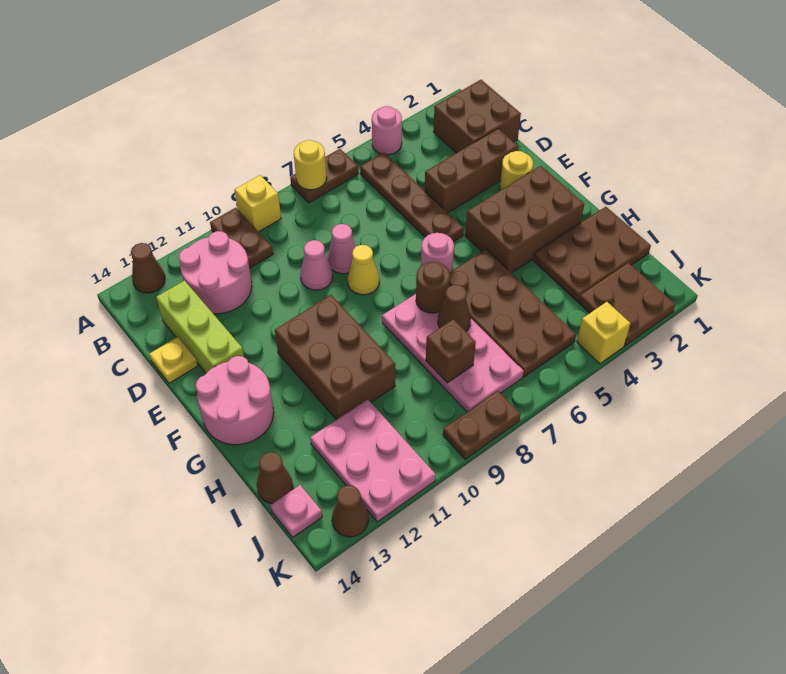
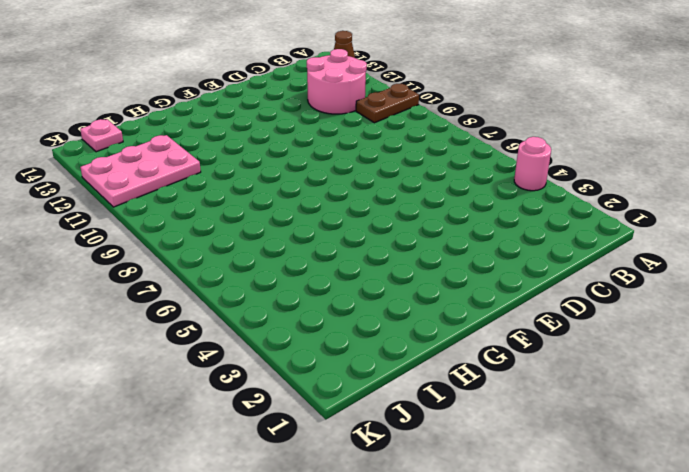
none -> brown plate A6:A7 level 1
none -> yellow brick A9 level 1
none -> brown brick B1:C2 level 1
none -> brown plate B5:E5 level 1

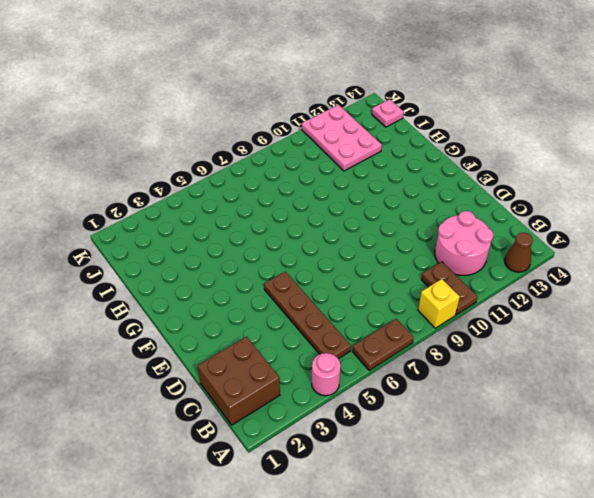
none -> lime brick C13:E13 level 1
none -> brown brick D2:D4 level 1
none -> pink cone D8 level 1
none -> pink cone D9 level 1

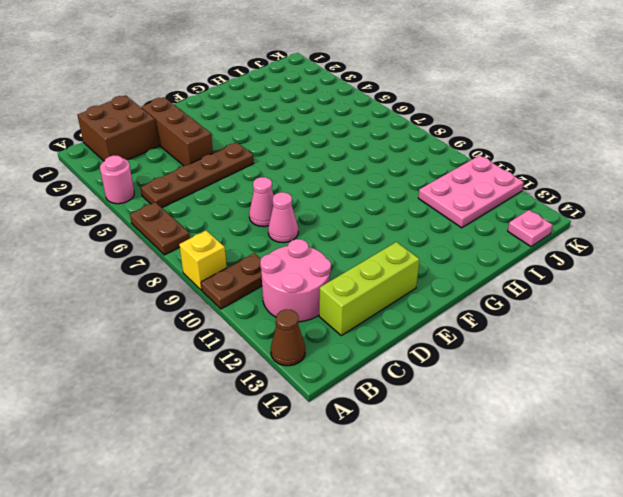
none -> yellow plate D14 level 1
none -> yellow round brick E2 level 1
none -> yellow cone E8 level 1
none -> brown brick F2:G4 level 1

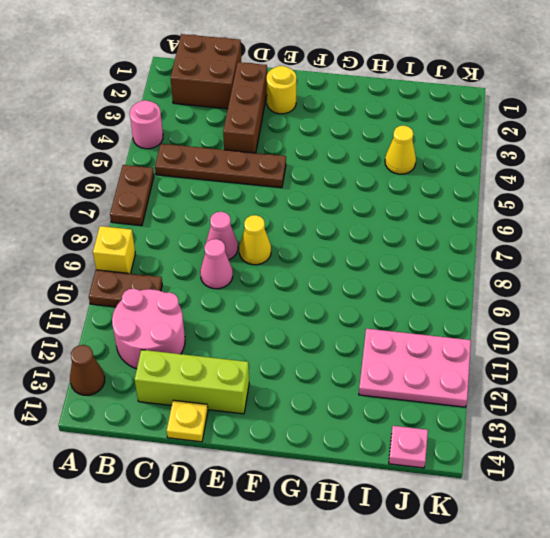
yellow cone I4 level 1 -> none
none -> brown brick F2:G4 level 1
none -> pink round brick F6 level 1
none -> brown brick F10:H11 level 1
none -> pink round brick F13:G14 level 1

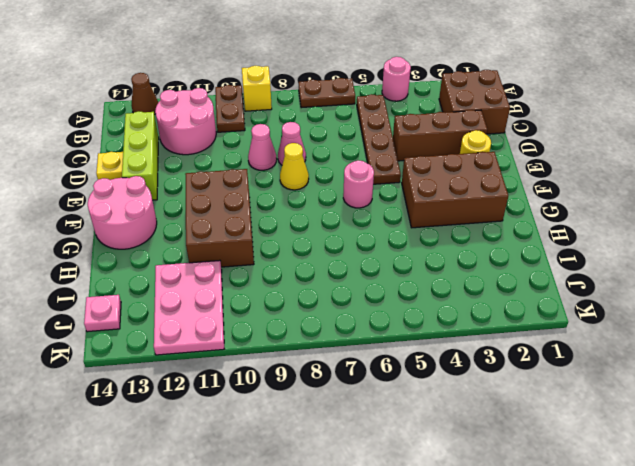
none -> brown plate G5:J6 level 1
none -> pink plate G7:J8 level 1
none -> brown plate H1:I3 level 1
none -> brown cone I14 level 1

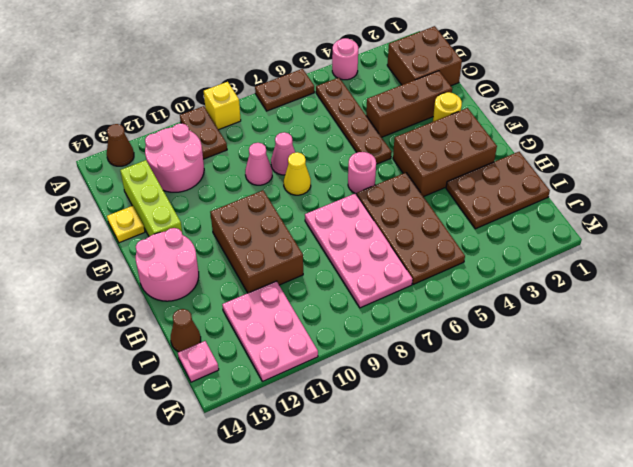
none -> brown plate J2:K3 level 1
none -> yellow brick K4 level 1
none -> brown plate K8:K9 level 1
none -> brown cone K13 level 1

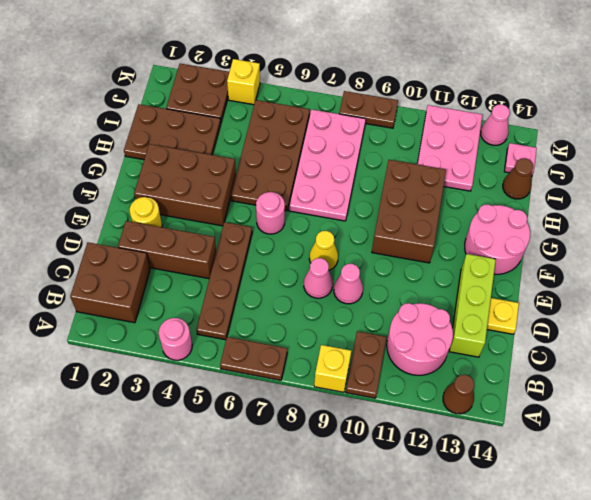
pink cone K13 level 1 -> brown cone K13 level 1
none -> yellow round brick A7 level 2
none -> brown round brick G7 level 2
none -> brown cone H7 level 2
none -> brown brick I8 level 2

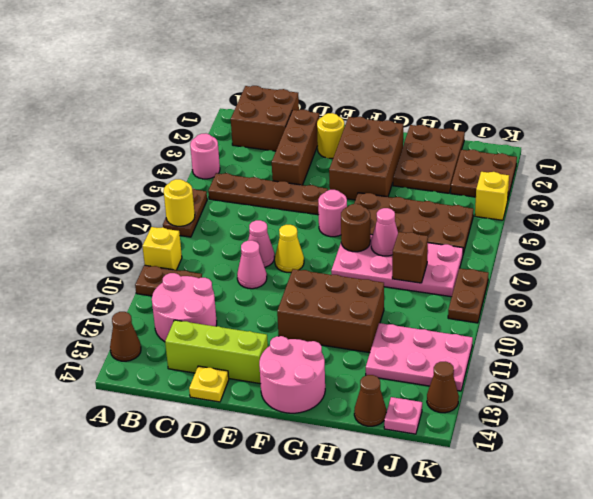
pink cone H7 level 2 -> brown cone H7 level 2

